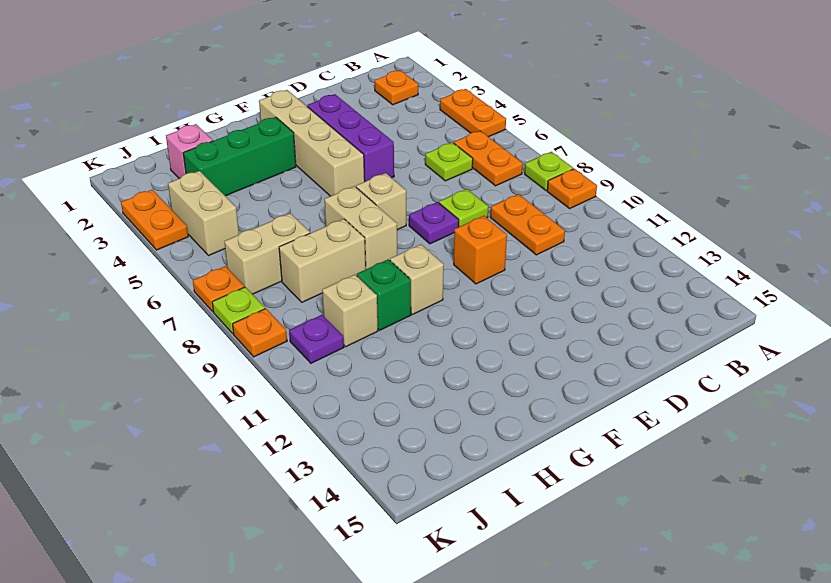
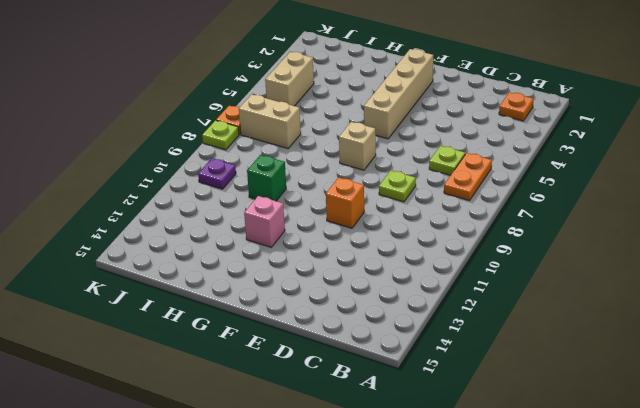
pink brick G12 level 1 -> pink brick I2 level 1
none -> orange plate A4:A5 level 1
none -> lime plate A8 level 1
none -> orange plate A9 level 1

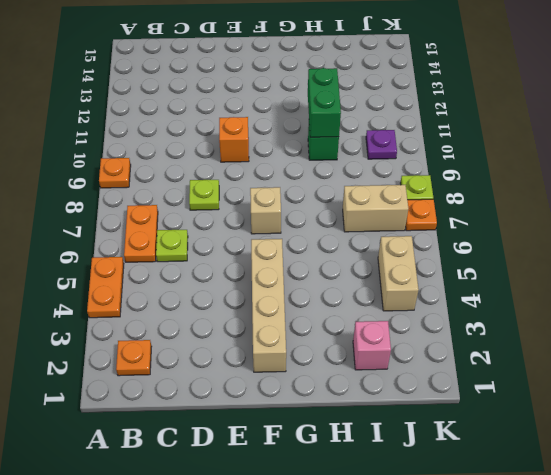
green brick H10:H11 level 2 -> none
none -> lime plate A8 level 1
none -> orange plate C9:C10 level 1
none -> purple brick E3:E5 level 1

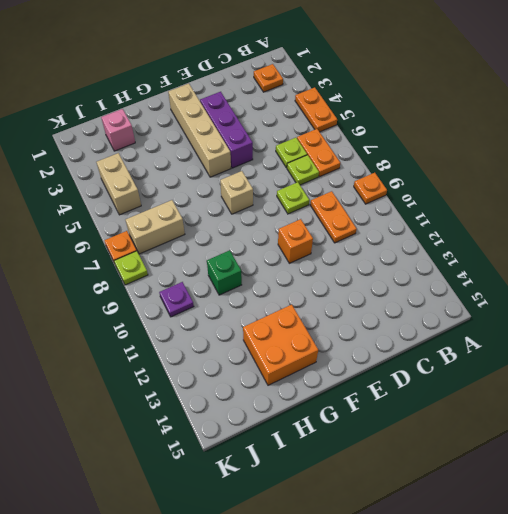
lime plate C7 level 1 -> lime plate A8 level 1
orange brick G13:H14 level 1 -> none
none -> purple plate E8 level 1
none -> green brick G3:I3 level 1
none -> tan brick G7:G8 level 1

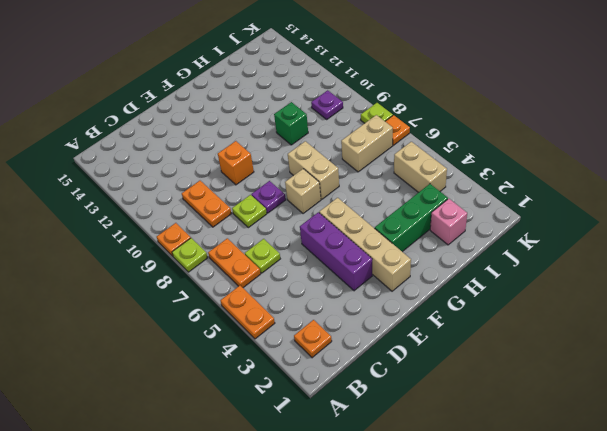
none -> tan brick G10 level 1
none -> tan brick H8:I8 level 1
none -> tan brick I10 level 1

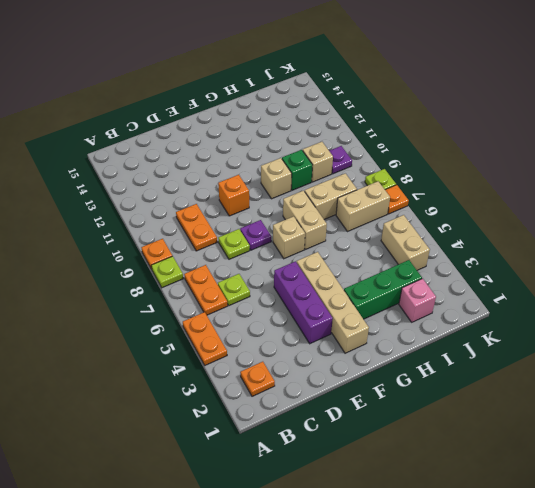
none -> orange plate K3:K4 level 1
none -> orange plate K9 level 1

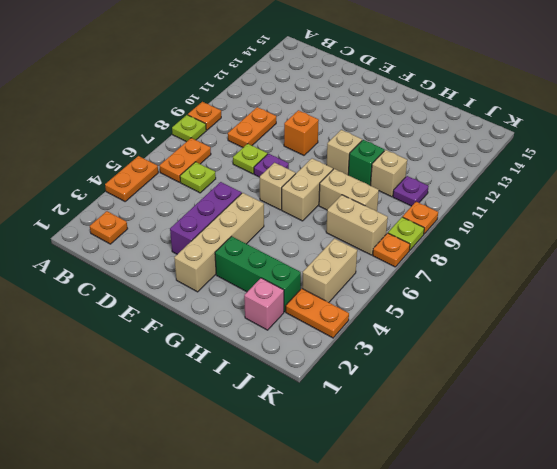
orange plate J3:K3 level 1 -> orange plate K3:K4 level 1

